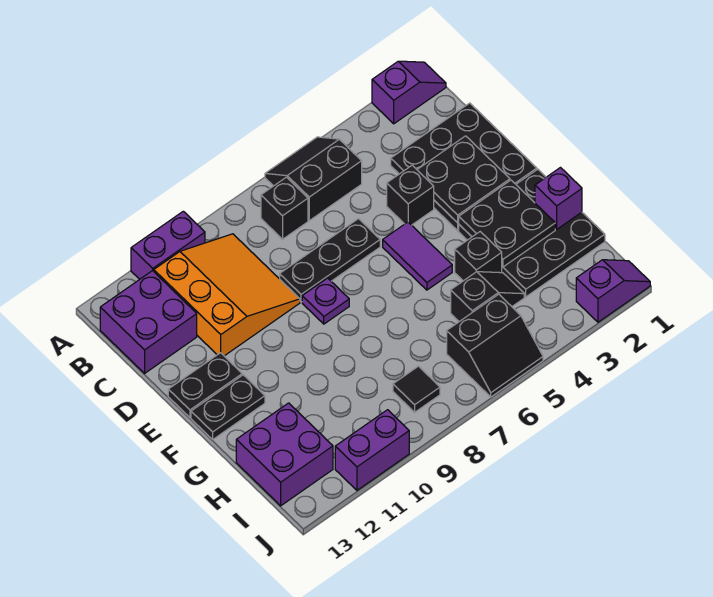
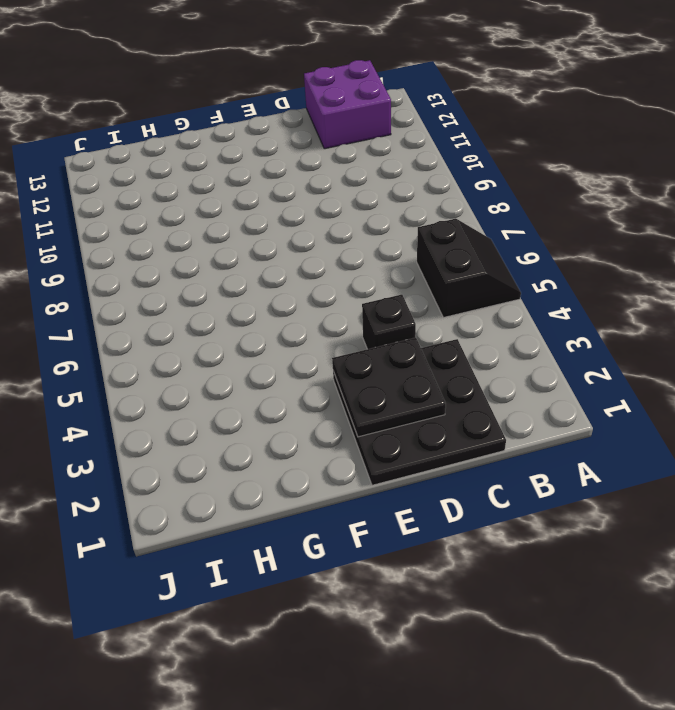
none -> purple slope A1:A2 level 1 top 2
none -> purple brick A10:A11 level 1
none -> black brick B7 level 1

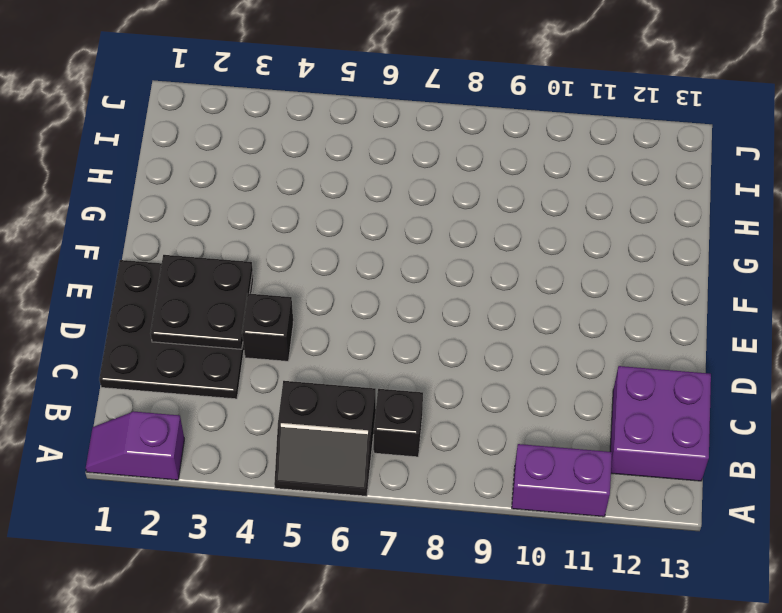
none -> orange slope B9:D11 level 1 top 11
none -> black plate D6:D8 level 1
none -> purple tile E5:F5 level 1

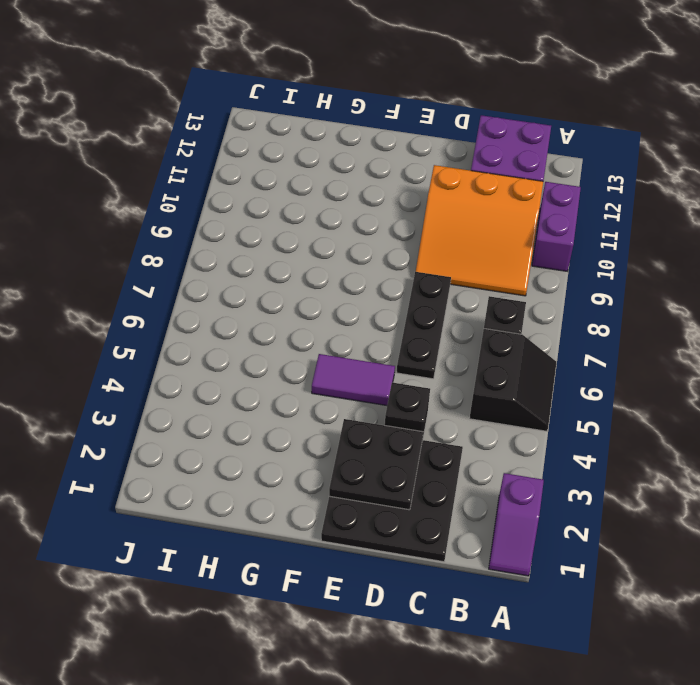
none -> purple plate E8 level 1
none -> black plate E12:E13 level 1
none -> black plate F1:H3 level 1

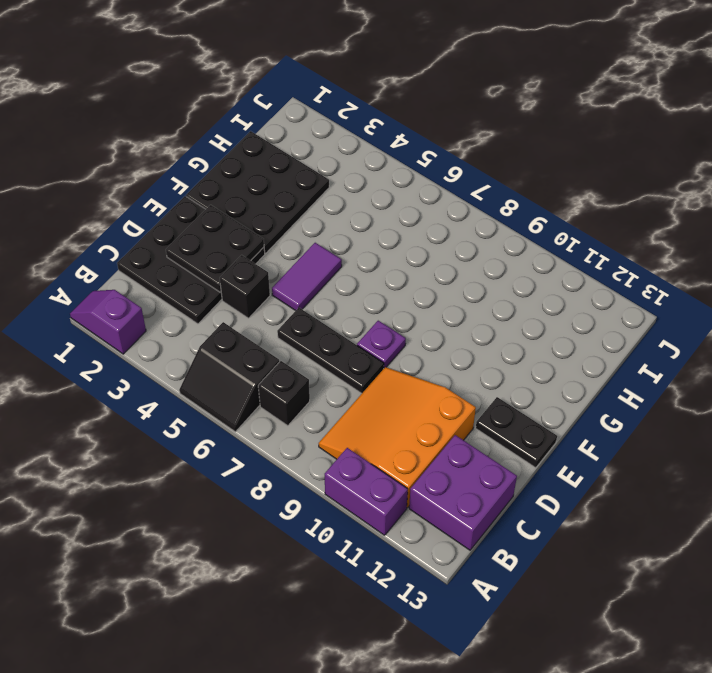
none -> black plate F12:F13 level 1
none -> black brick G4 level 1
none -> black slope H4:H5 level 1 top 5

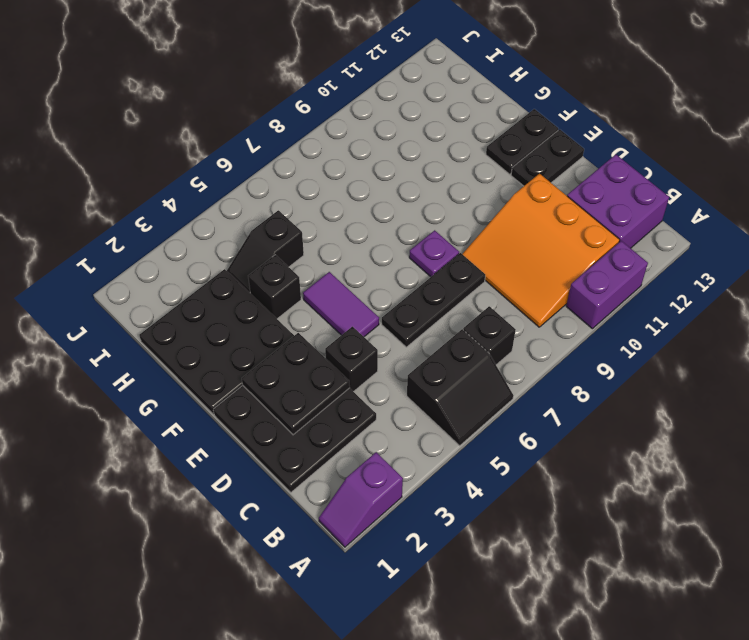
none -> purple brick H12:I13 level 1
none -> black slope I5:J6 level 1 top I
none -> black tile I8 level 1

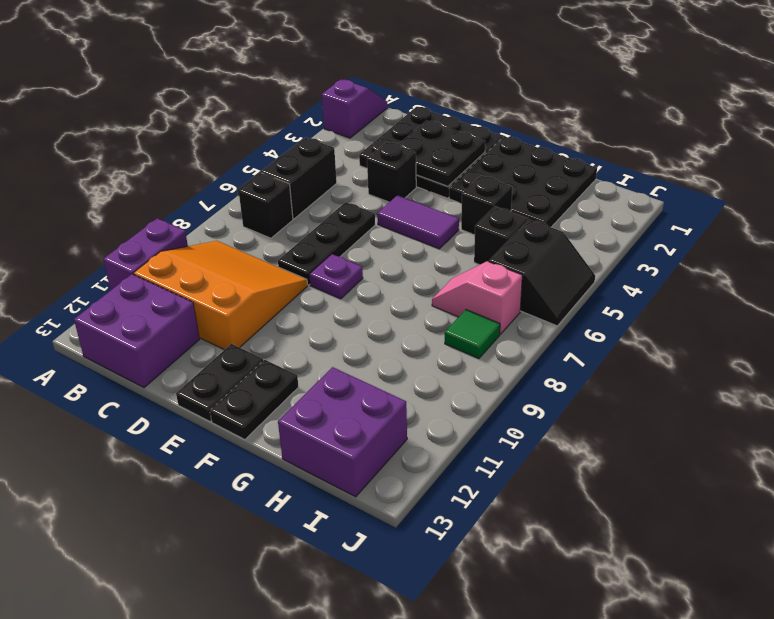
pink slope H7:I7 level 1 top I -> none
green tile I8 level 1 -> black tile I8 level 1
none -> purple slope J1:J2 level 1 top 2
none -> purple brick J10:J11 level 1
none -> black plate F2:G3 level 2

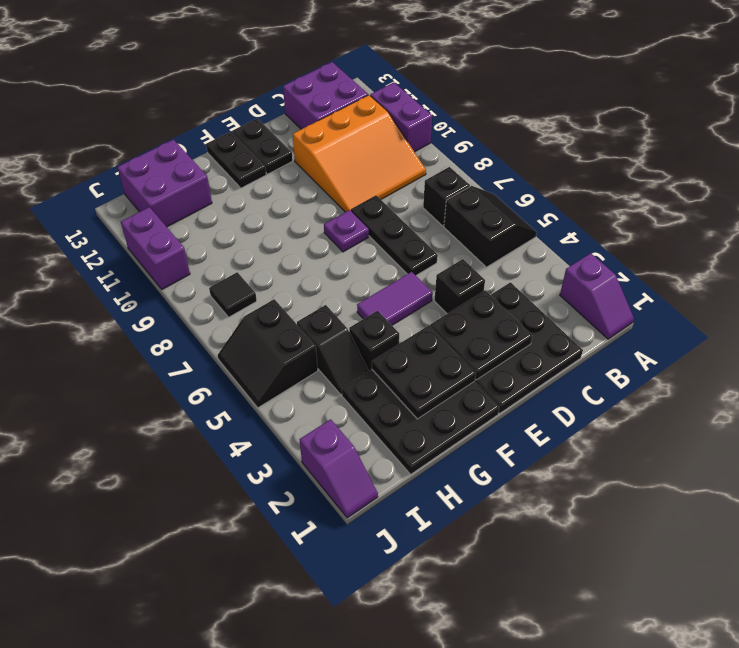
none -> purple brick G1 level 2

